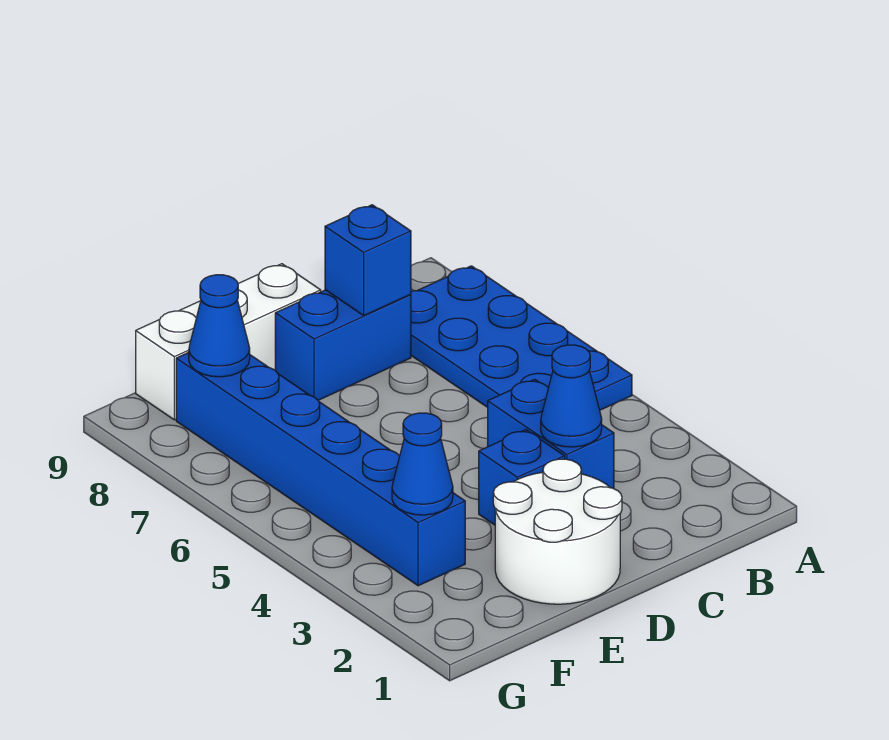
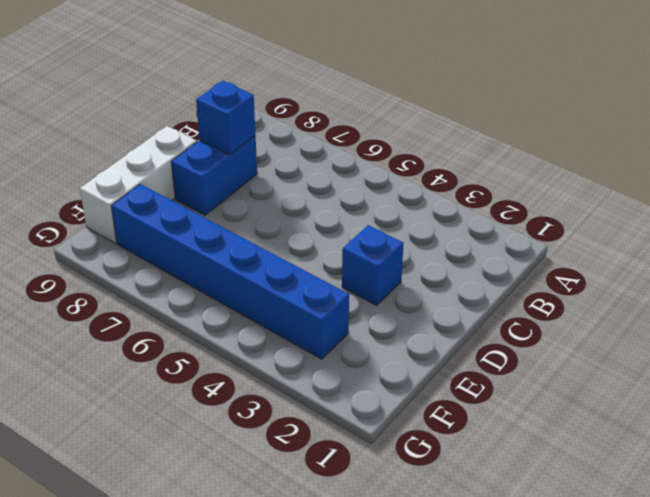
none -> blue plate A5:B8 level 1
none -> blue brick C3:C4 level 1

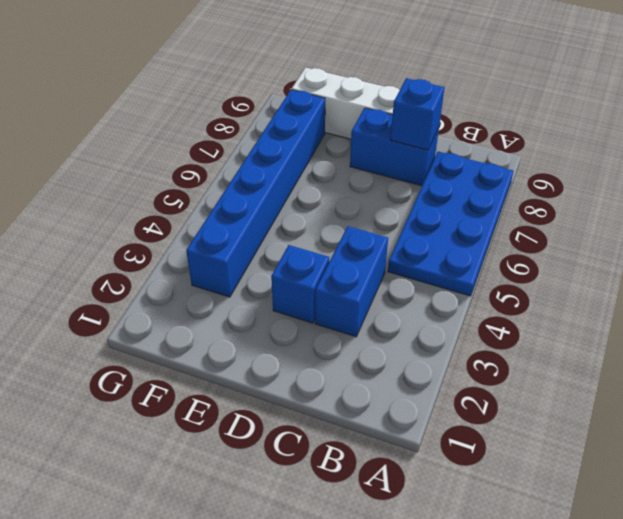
none -> white round brick D1:E2 level 1
none -> blue cone C3 level 2

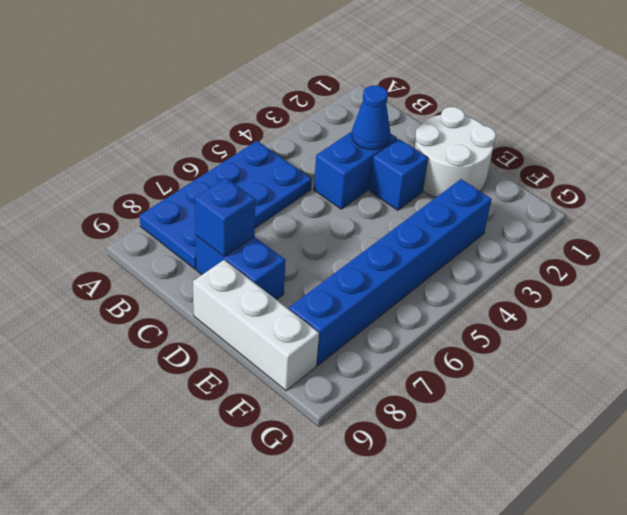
none -> blue cone F3 level 2
none -> blue cone F8 level 2

